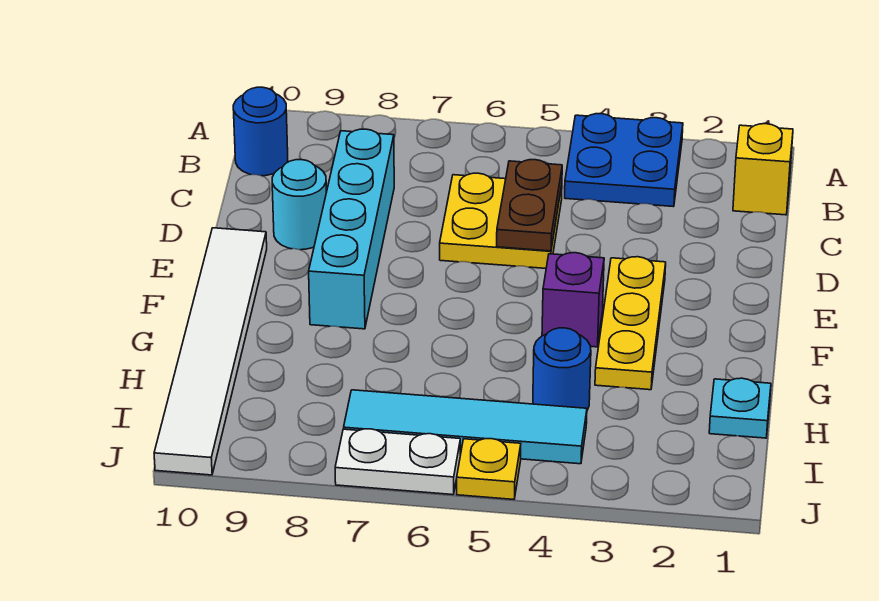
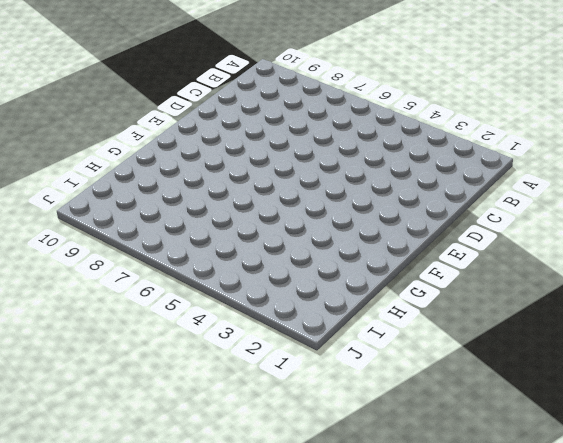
none -> blue plate A3:B4 level 1
none -> yellow brick B1 level 1
none -> blue round brick B10 level 1

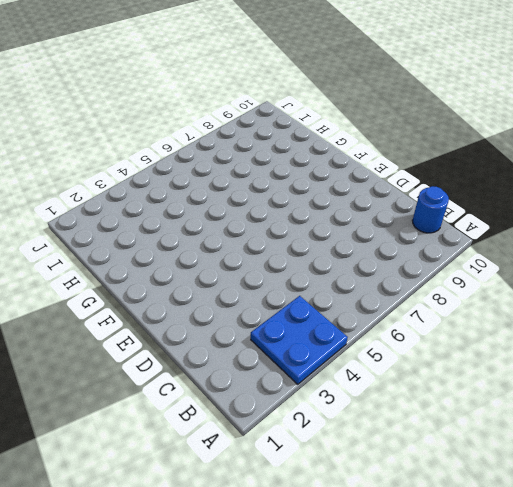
none -> yellow brick B1 level 1
none -> yellow plate C5:D6 level 1
none -> cyan brick C8:F8 level 1

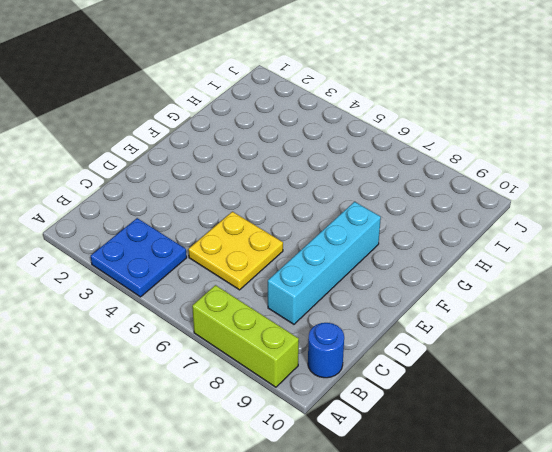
lime brick A7:A9 level 1 -> none
none -> yellow brick B1 level 1
none -> cyan round brick D9 level 1
none -> yellow plate E3:G3 level 1

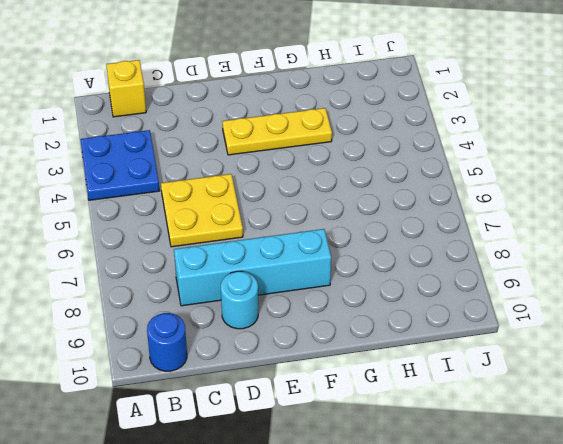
none -> white tile E10:J10 level 1
none -> purple brick F4 level 1
none -> cyan plate H1 level 1

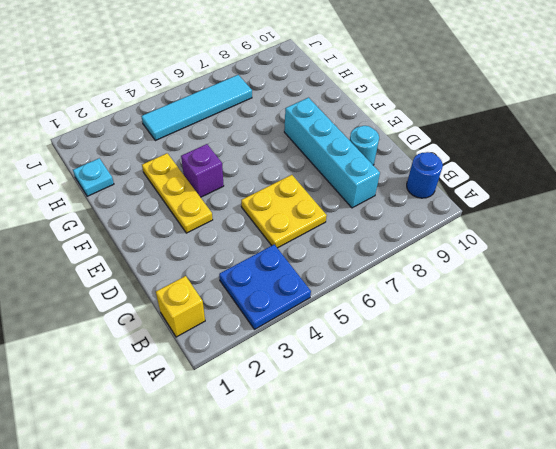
none -> white tile E10:J10 level 1
none -> blue round brick H4 level 1
none -> yellow plate J5 level 1

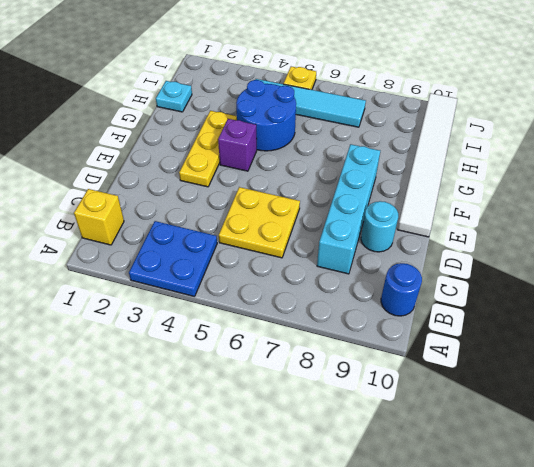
blue round brick G4:H5 level 1 -> blue round brick H4 level 1
none -> white plate J6:J7 level 1
none -> brown plate C5:D5 level 2

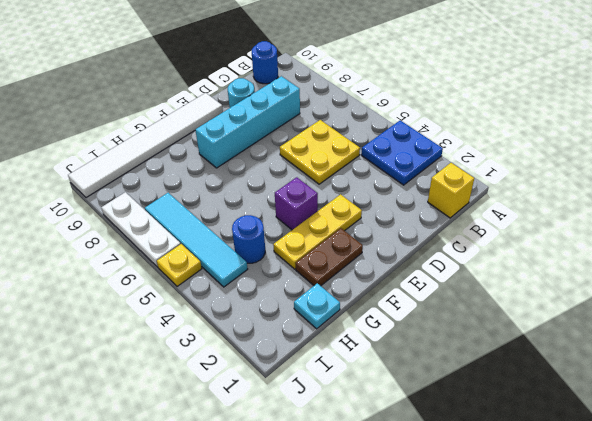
brown plate F2:G2 level 1 -> brown plate C5:D5 level 2
white plate J6:J8 level 1 -> white plate J6:J7 level 1

